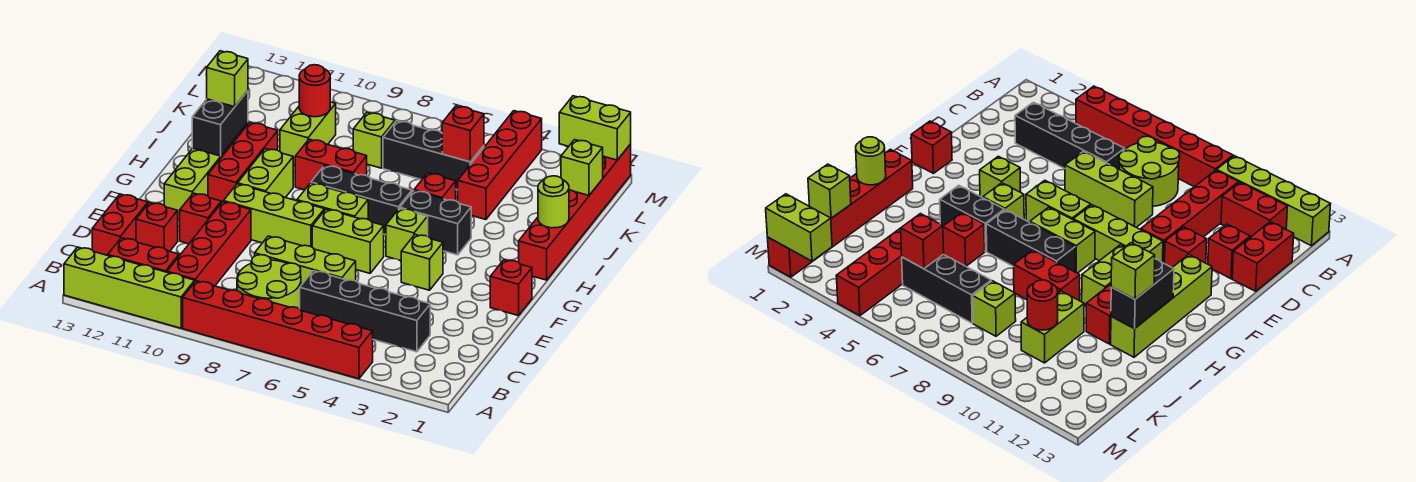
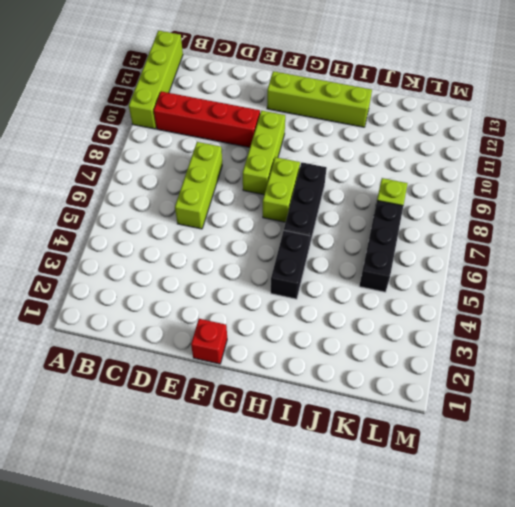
none -> red brick A4:A9 level 1
none -> lime round brick B7:C8 level 1
none -> red brick B11:B12 level 1
none -> black brick C3:C6 level 1

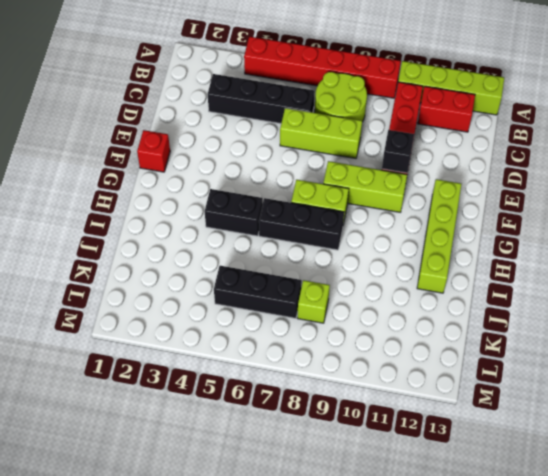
black brick E10 level 2 -> none
none -> red brick C13:D13 level 1
none -> red brick D12 level 1
none -> red brick E11 level 1
none -> lime brick F4 level 1

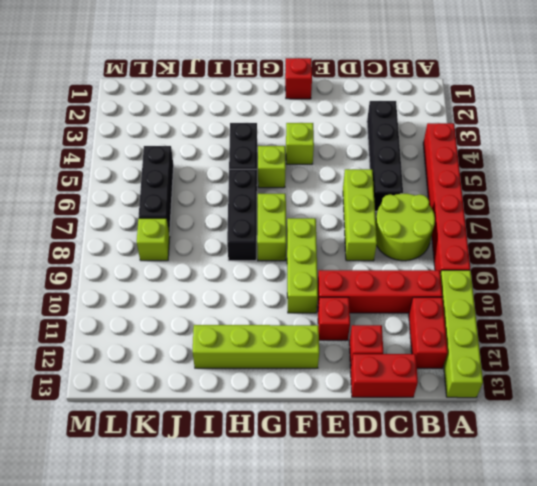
none -> lime brick F6:F7 level 1
none -> lime brick G10:H10 level 1
none -> red brick G11:I11 level 1
none -> red brick H1:M1 level 1

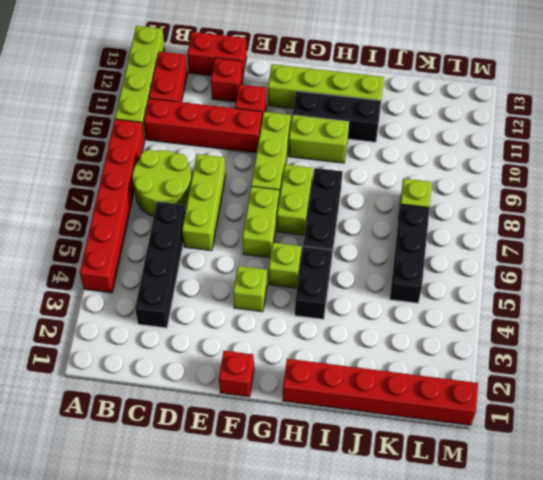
black brick G11:I11 level 1 -> red brick G11:I11 level 1
none -> red brick I5 level 1
none -> red brick I8:I9 level 1
none -> red brick J4:M4 level 1
none -> lime brick J10:K10 level 1

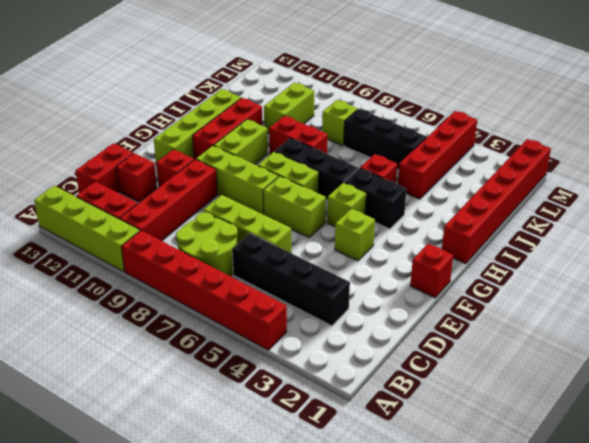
none -> black brick H12:I12 level 2
none -> lime round brick I1 level 2
none -> lime brick K1 level 2
none -> red brick K5 level 2

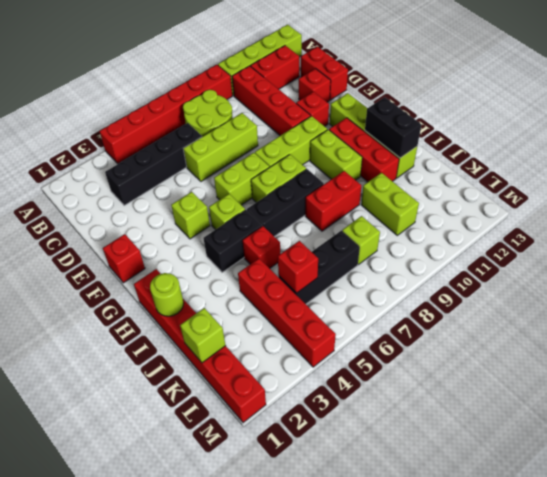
none -> red round brick K10 level 2
none -> lime brick M1:M2 level 2
none -> lime brick I12 level 3

